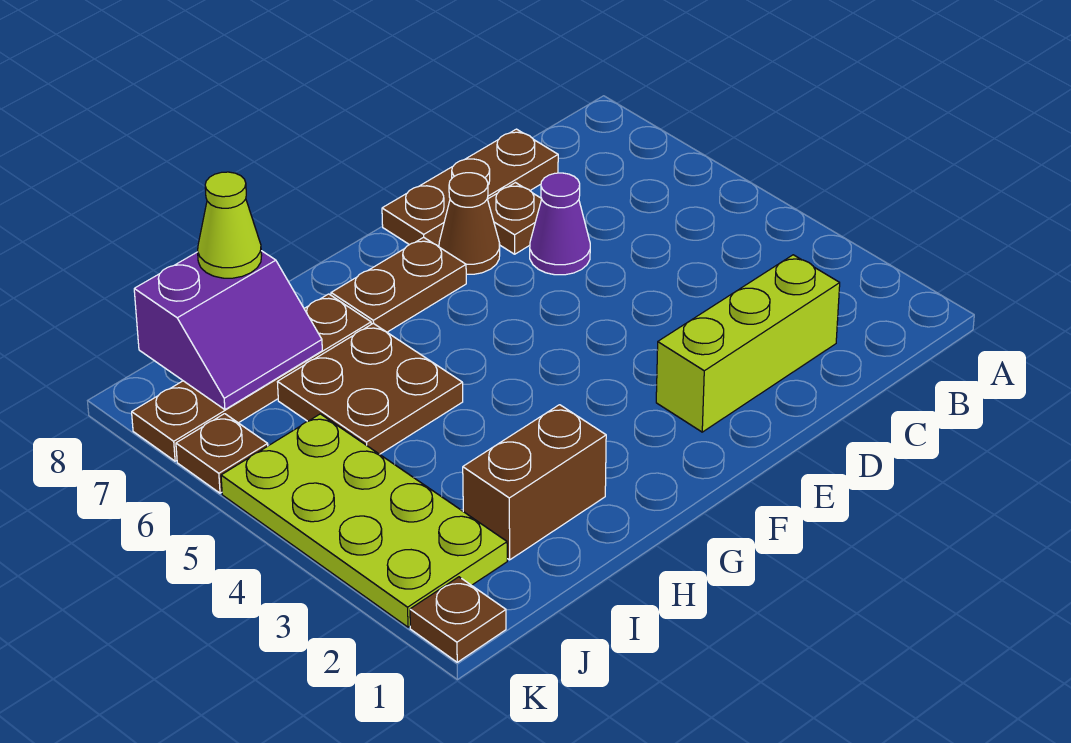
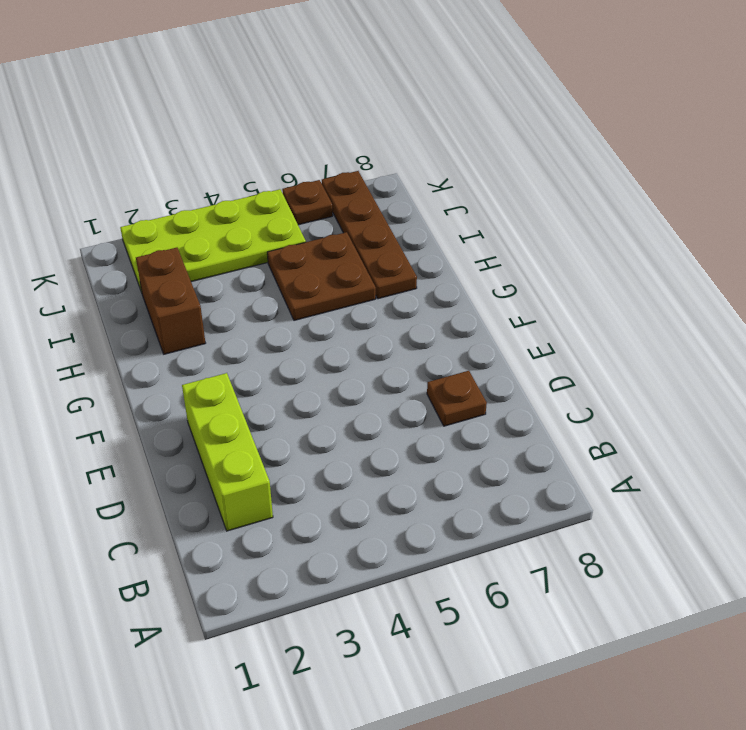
none -> brown plate C8:E8 level 1
none -> purple cone D6 level 1
none -> brown cone E7 level 1

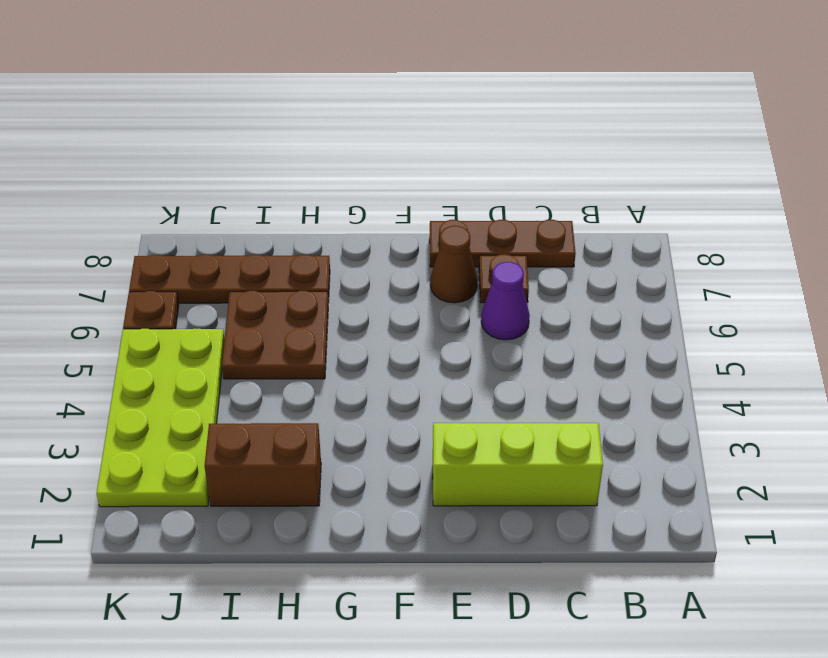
none -> brown plate F7:G7 level 1
none -> brown plate K1 level 1
none -> purple slope I7:J8 level 2 top 8

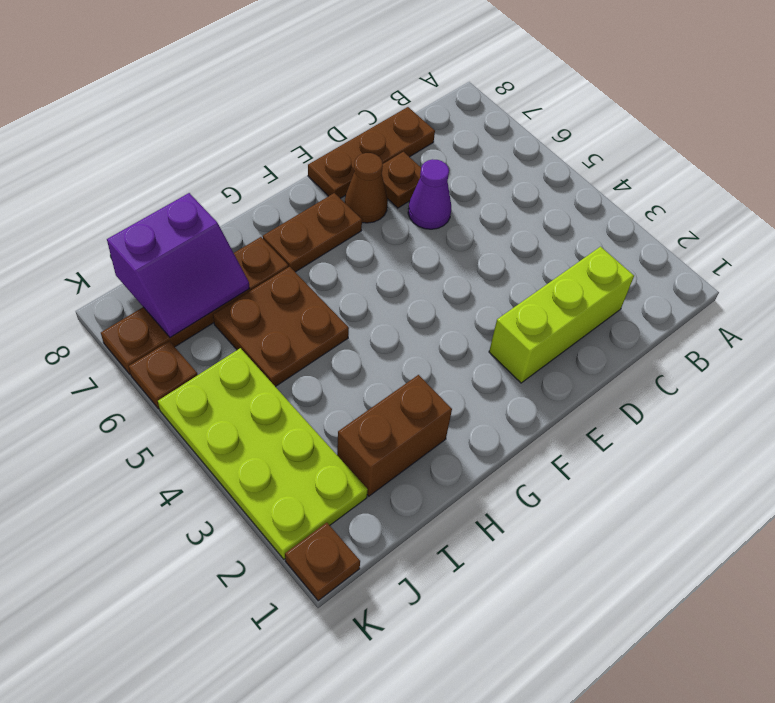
none -> lime cone I8 level 3

